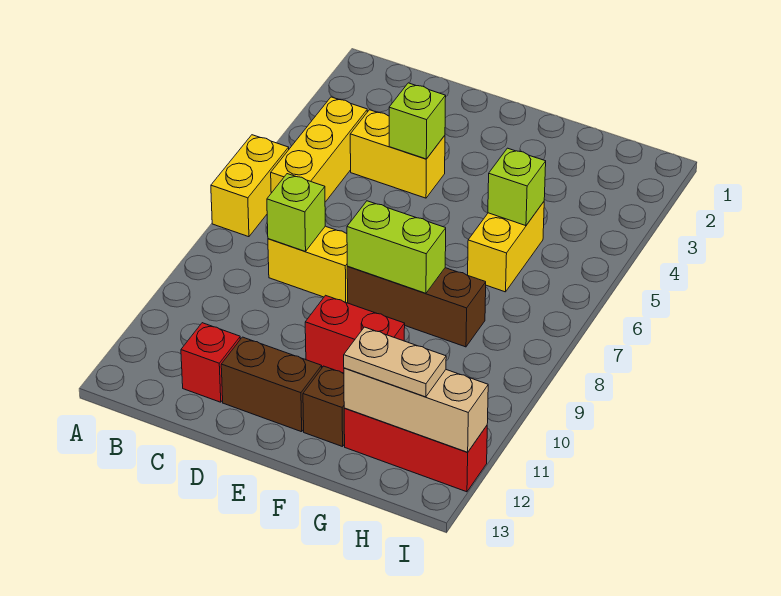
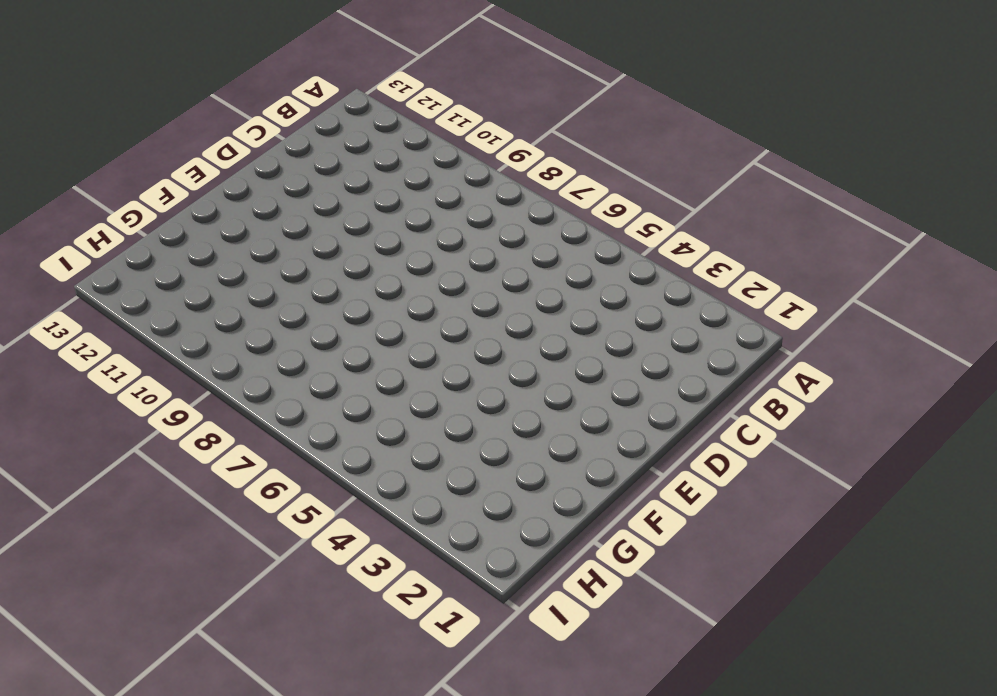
none -> yellow brick A6:A7 level 1
none -> yellow brick B4:B6 level 1
none -> yellow brick C4:D4 level 1

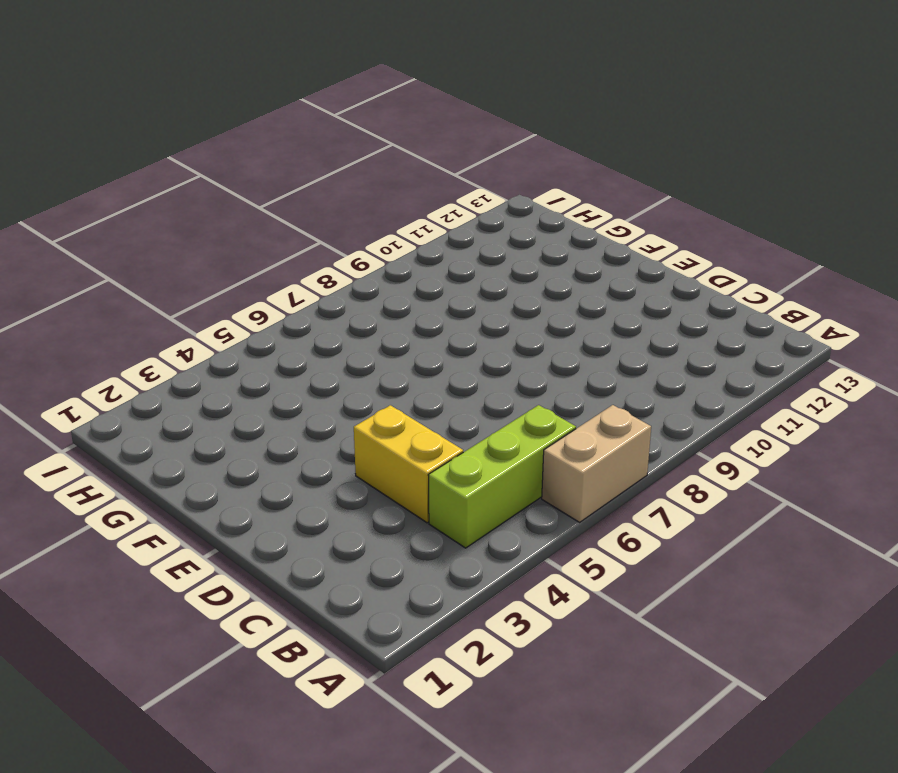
tan brick A6:A7 level 1 -> yellow brick A6:A7 level 1
lime brick B4:B6 level 1 -> yellow brick B4:B6 level 1
none -> yellow brick C8:D8 level 1
none -> red brick C12 level 1
none -> brown brick D12:E12 level 1

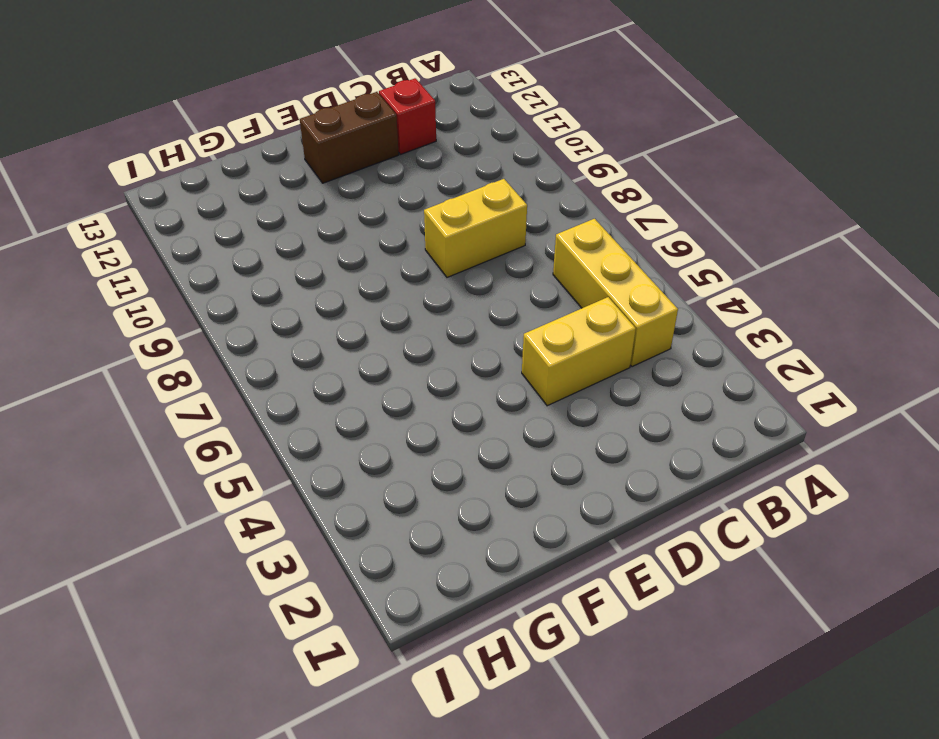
none -> yellow brick A6:A7 level 1
none -> brown brick E8:G8 level 1
none -> red brick E10:F10 level 1

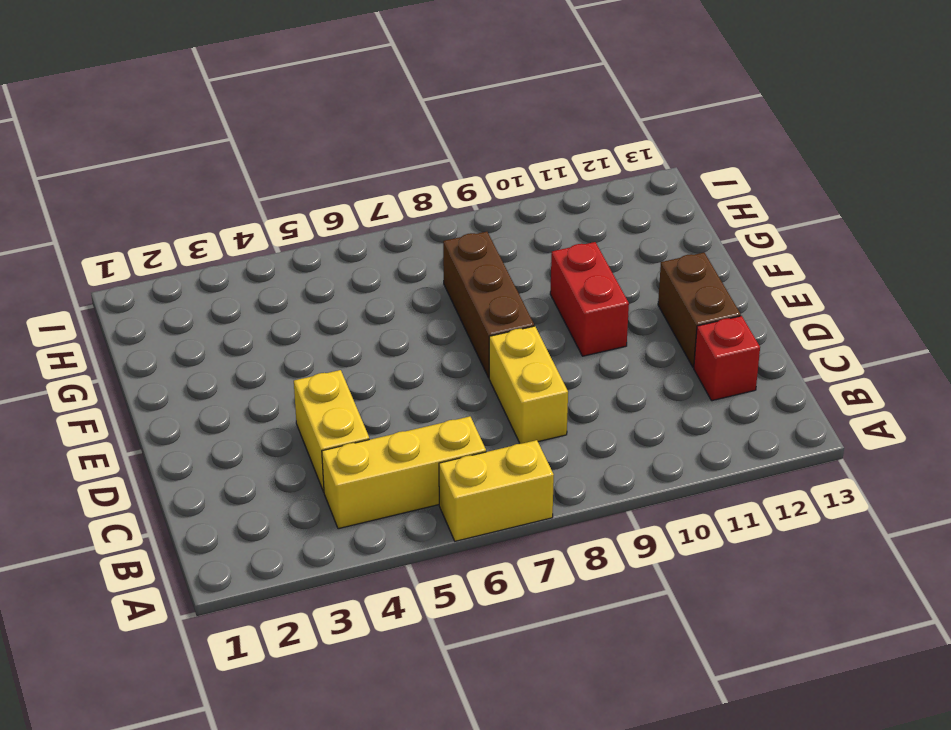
none -> brown brick F12 level 1
none -> yellow brick G5:G6 level 1
none -> red brick G12:I12 level 1

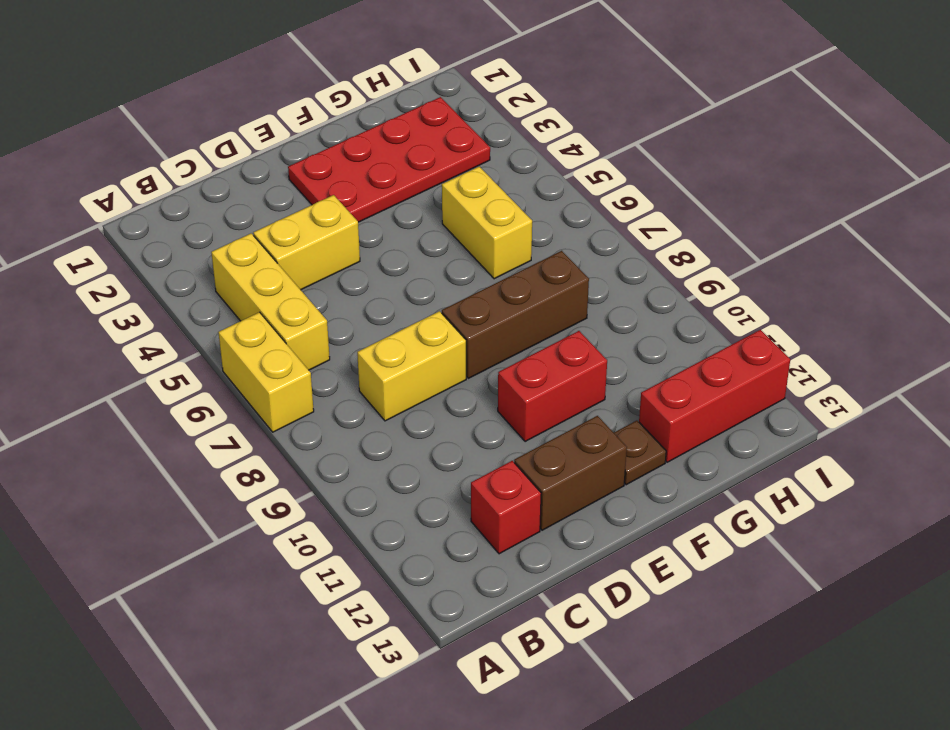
red plate E2:H3 level 1 -> none
brown plate F12 level 1 -> brown brick F12 level 1
none -> lime brick C8 level 2
none -> lime brick D4 level 2
none -> lime brick E8:F8 level 2

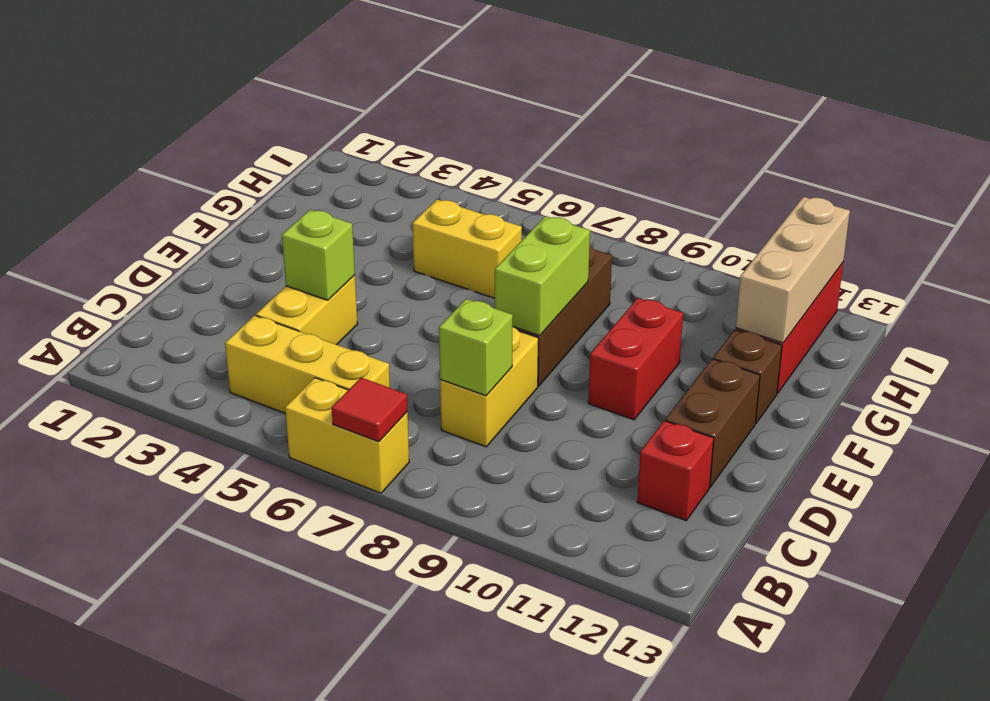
red tile A7 level 2 -> none
none -> lime brick G5 level 2
none -> tan plate G12:H12 level 3

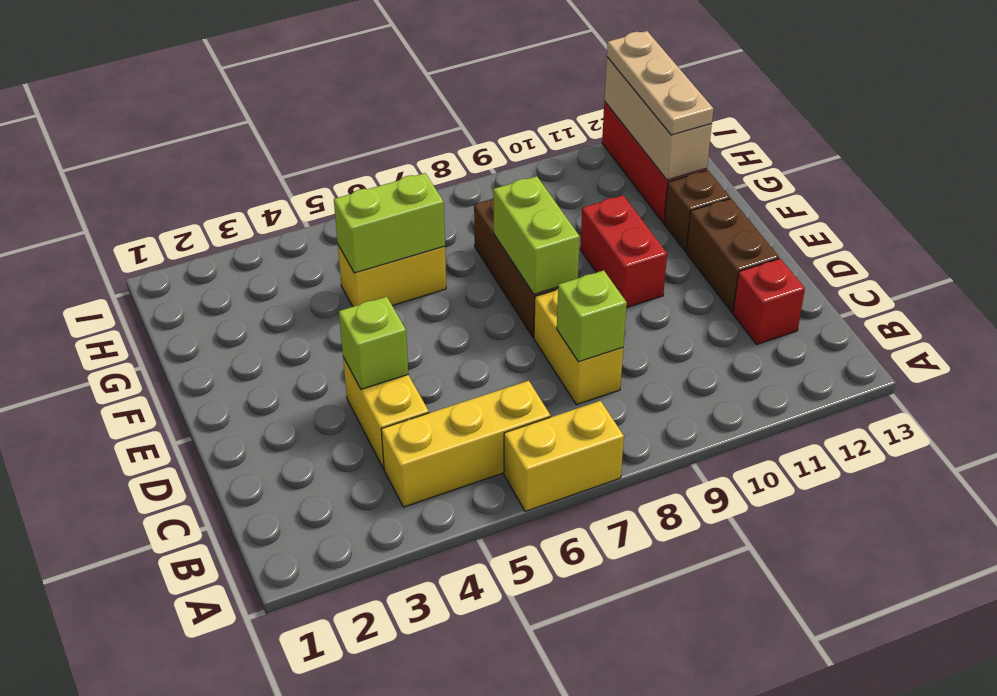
lime brick G5:G6 level 2 -> lime brick G5 level 2
tan plate G12:I12 level 3 -> tan plate G12:H12 level 3

